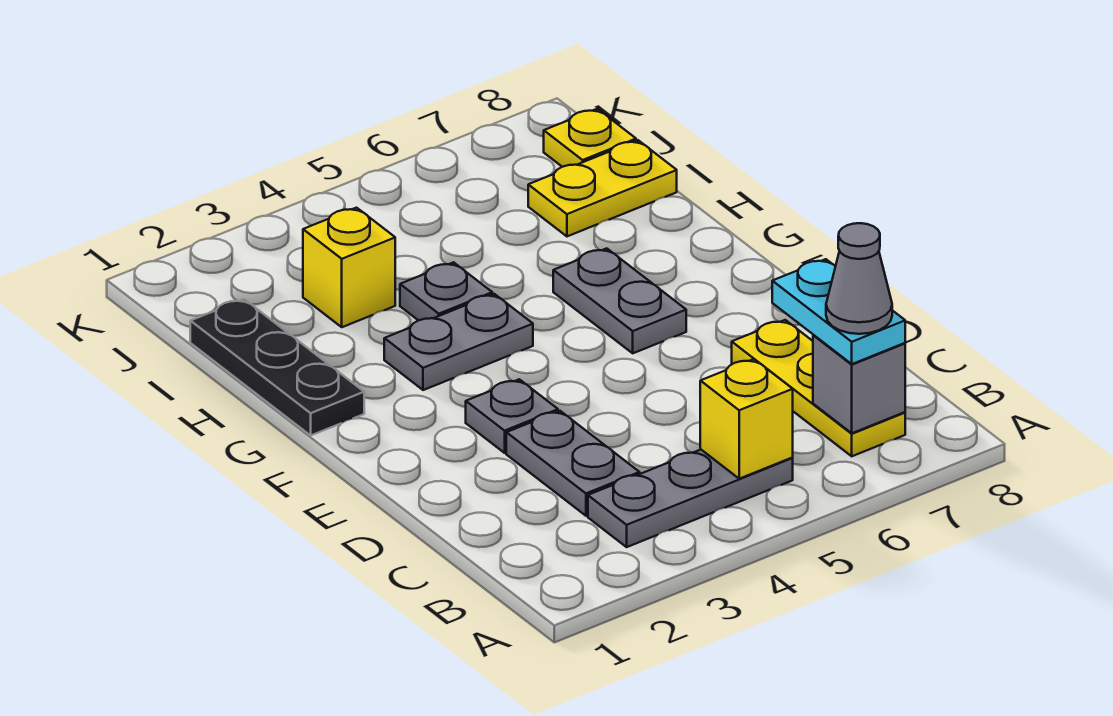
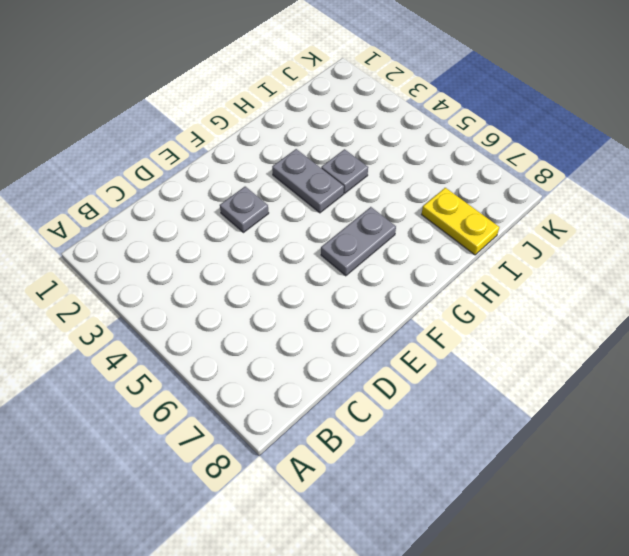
none -> grey plate B3:B5 level 1
none -> yellow plate B7:D7 level 1
none -> grey plate C3:D3 level 1

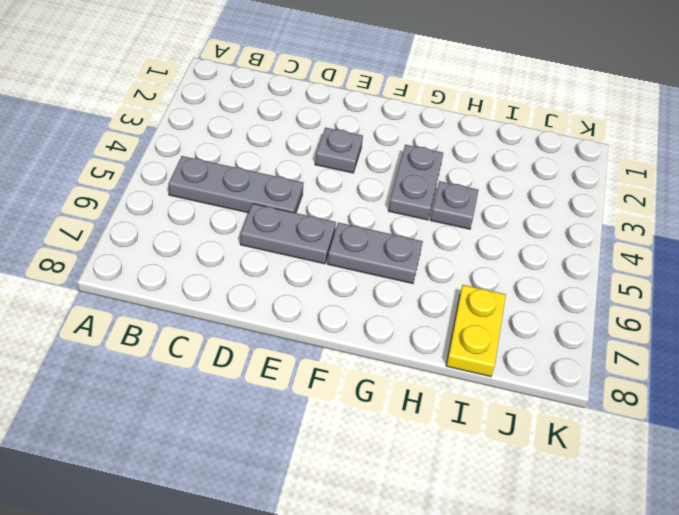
grey plate B5:D5 level 1 -> grey plate B3:B5 level 1
grey plate D6:E6 level 1 -> grey plate C3:D3 level 1
none -> yellow plate B7:D7 level 1
none -> black plate G1:I1 level 1
none -> yellow brick I3 level 1

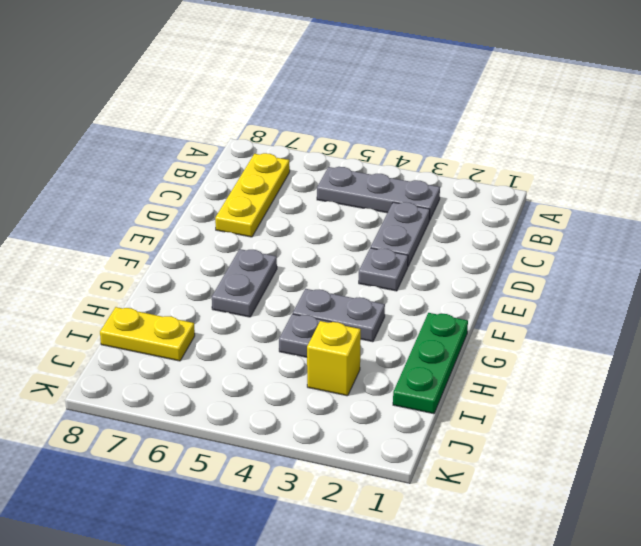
green plate G1:I1 level 1 -> black plate G1:I1 level 1
none -> yellow plate J8 level 1
none -> yellow brick B5 level 2
none -> grey brick B7 level 2

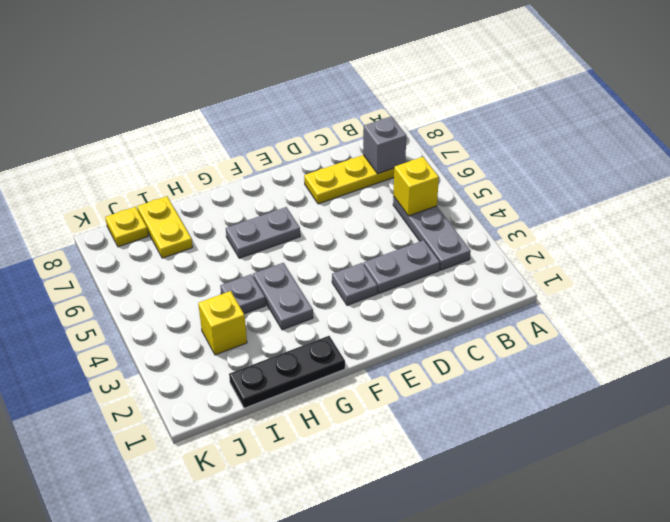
none -> cyan plate B7:C7 level 3
none -> grey cone B7 level 4

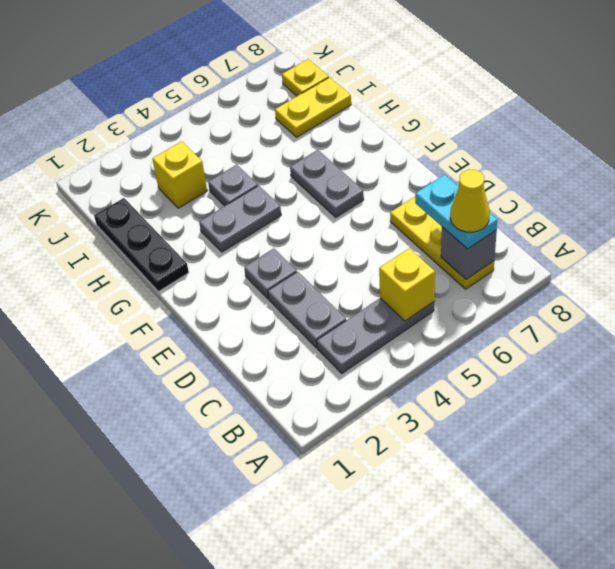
yellow cone B7 level 4 -> grey cone B7 level 4

